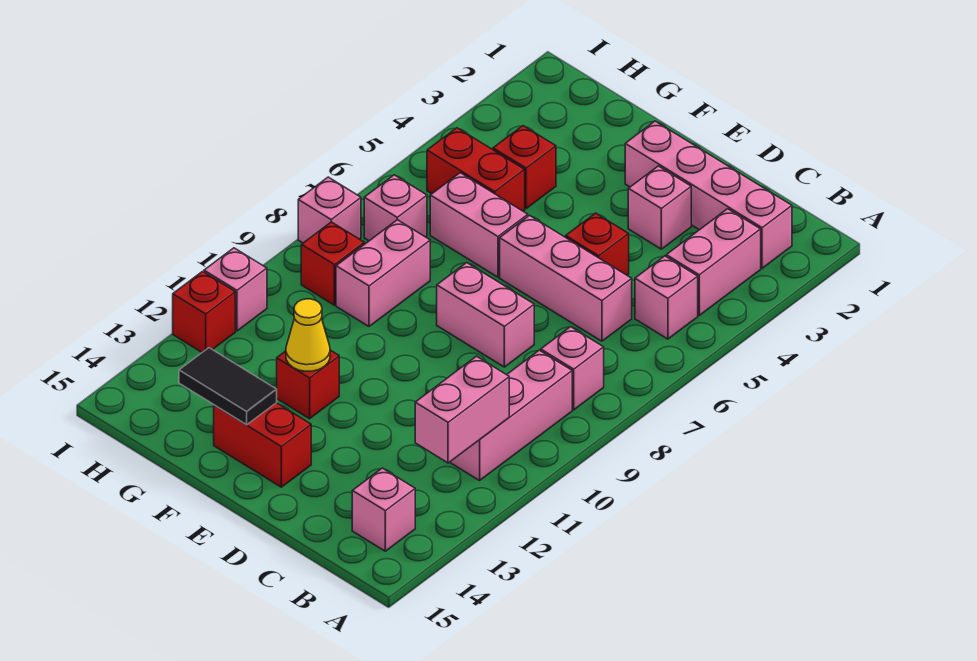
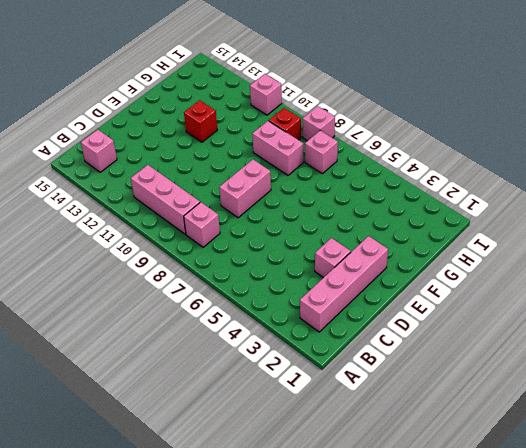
none -> pink brick B3:B4 level 1
none -> pink brick B5 level 1
none -> pink brick C6:E6 level 1

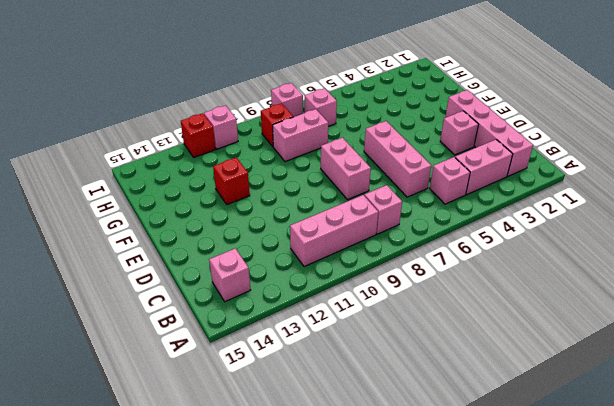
none -> red brick D5 level 1
none -> red brick E14:F14 level 1
none -> pink brick F6:G6 level 1

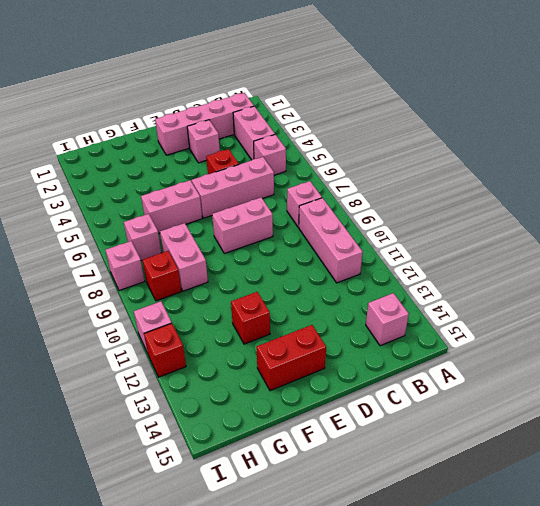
none -> red brick G4 level 1
none -> red brick G5:H5 level 1
none -> pink brick B11:B12 level 2

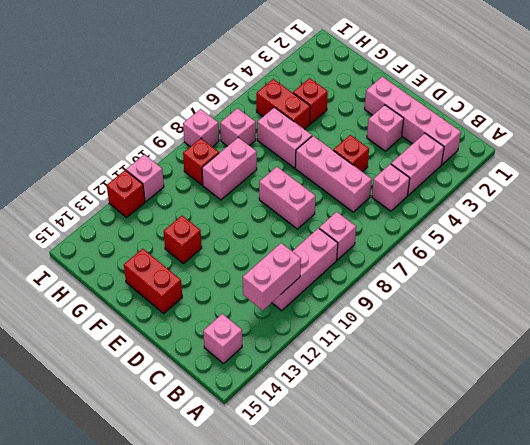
none -> yellow cone F12 level 2
none -> black tile F14:G14 level 2

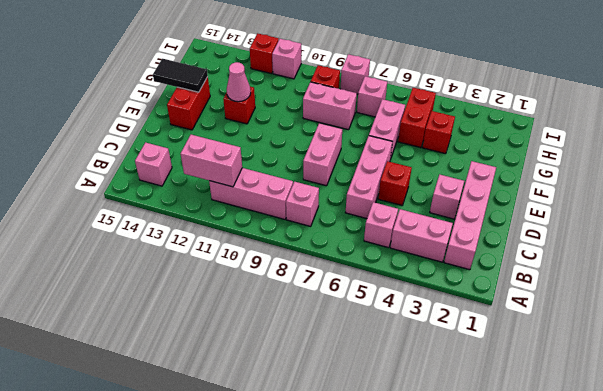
pink cone F12 level 2 -> yellow cone F12 level 2
black tile F14:F15 level 2 -> black tile F14:G14 level 2

